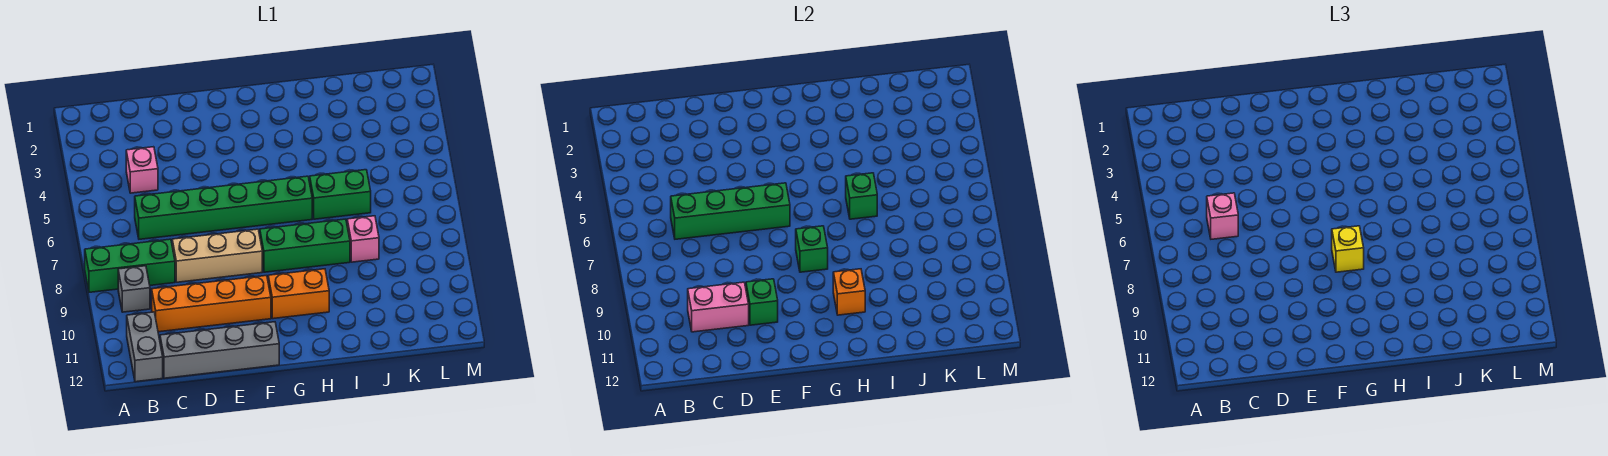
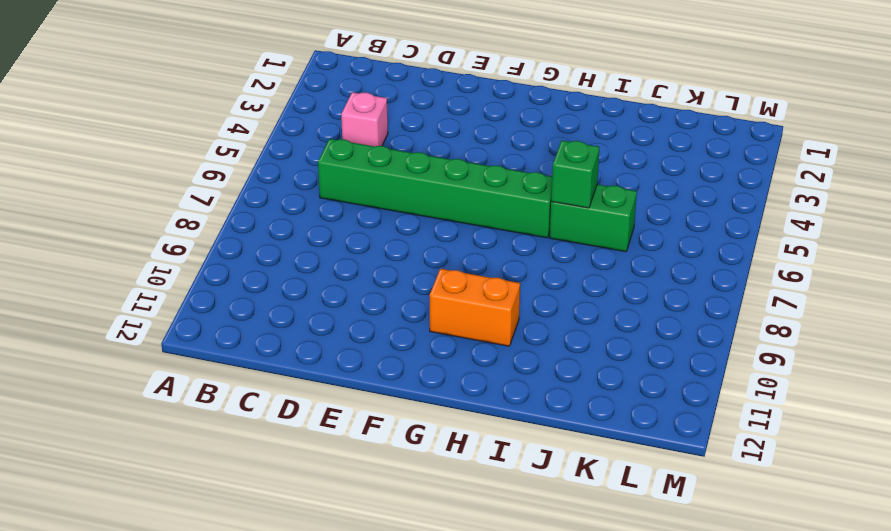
none -> green brick A8:C8 level 1
none -> grey brick B9 level 1
none -> grey brick B11:B12 level 1

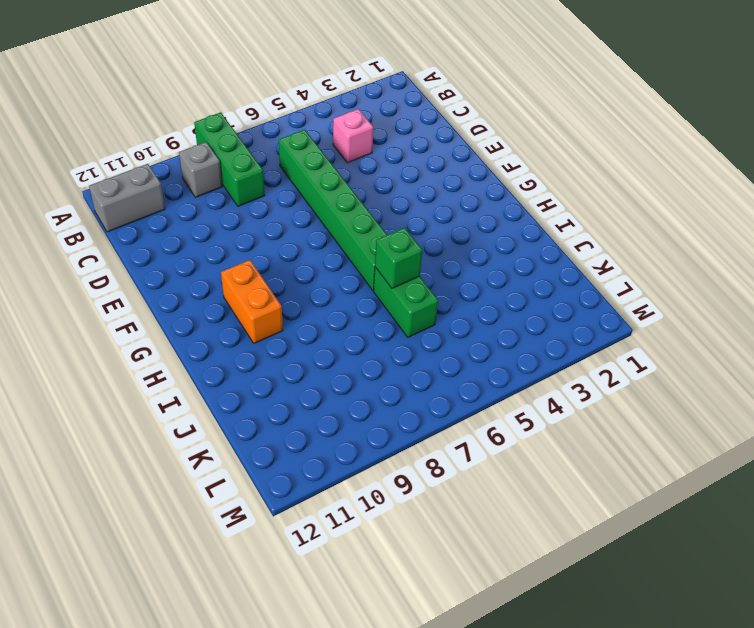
none -> orange brick C10:F10 level 1
none -> grey brick C12:F12 level 1
none -> tan brick D8:F8 level 1

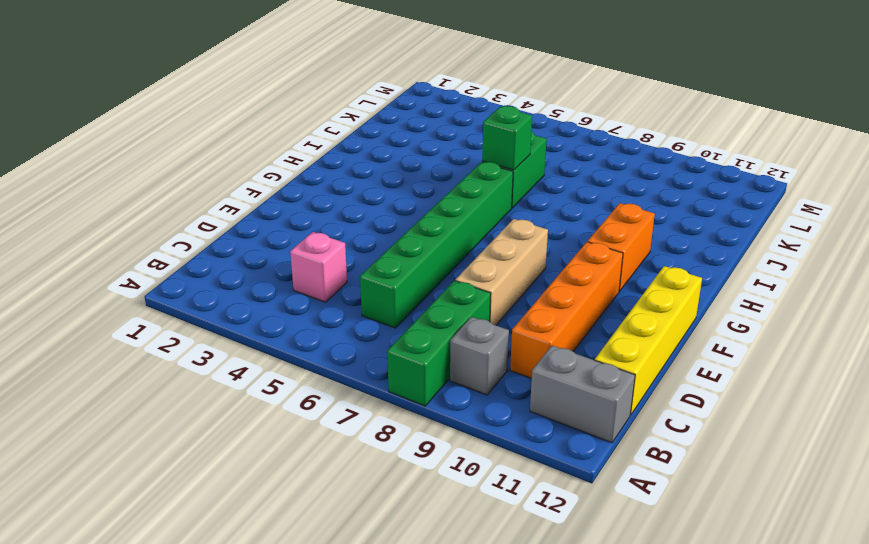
yellow brick C12:F12 level 1 -> grey brick C12:F12 level 1
none -> green brick G8:I8 level 1
none -> pink brick J8 level 1
none -> green brick C6:F6 level 2

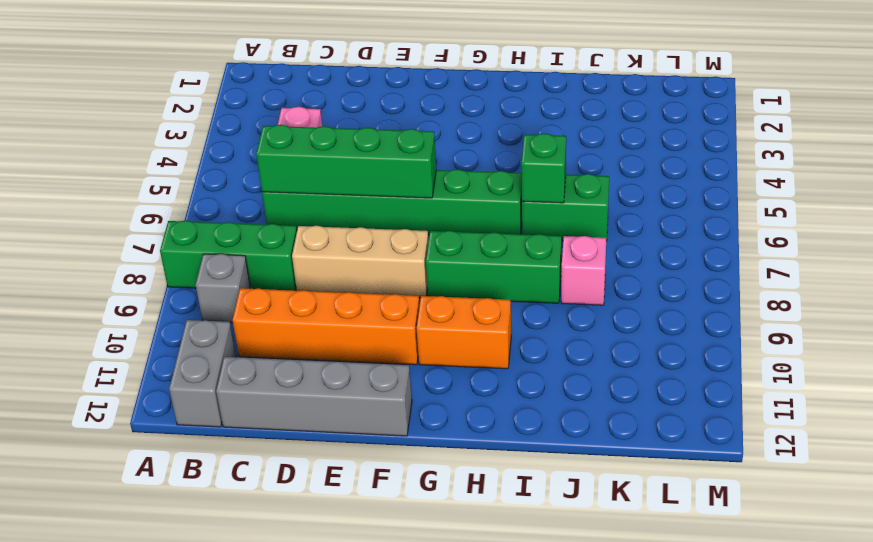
none -> pink brick C10:D10 level 2
none -> green brick E10 level 2
none -> green brick G8 level 2

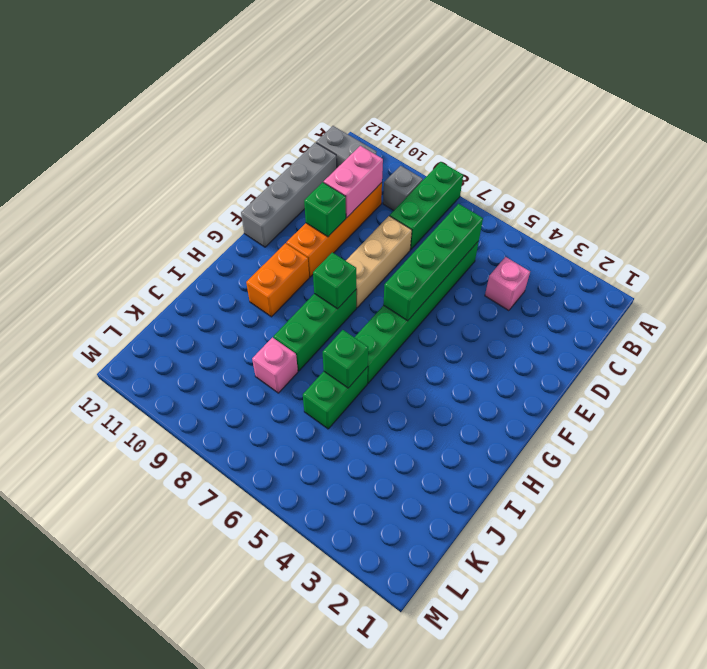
none -> orange brick H10 level 2
none -> pink brick C6 level 3
none -> yellow brick G8 level 3

